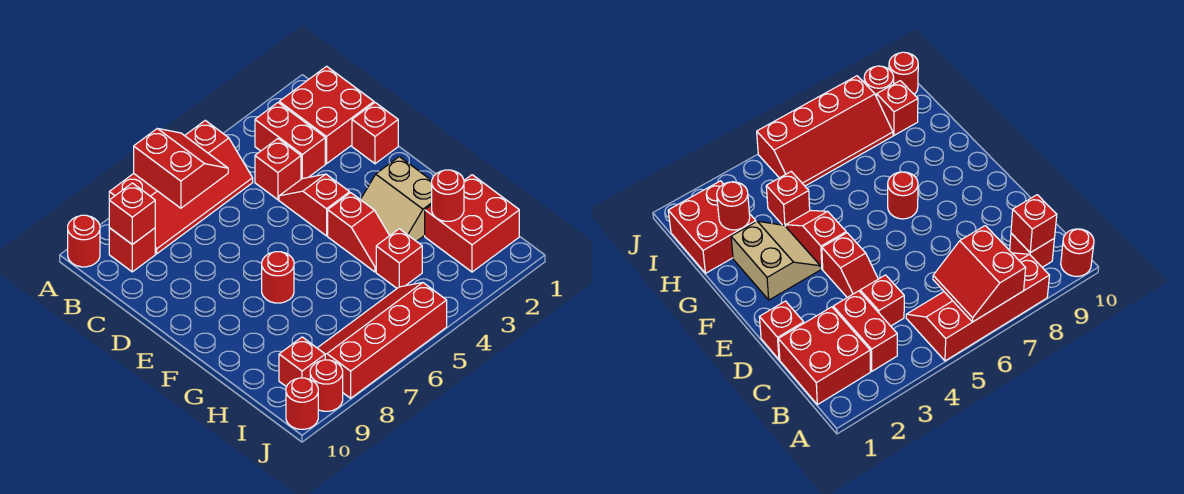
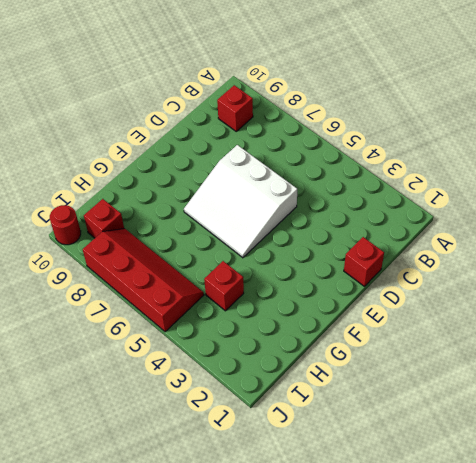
white slope D5:F7 level 1 top D -> red round brick F7 level 1
none -> red slope A5:B8 level 1 top A
none -> red round brick A10 level 1
none -> red brick B1:C2 level 1

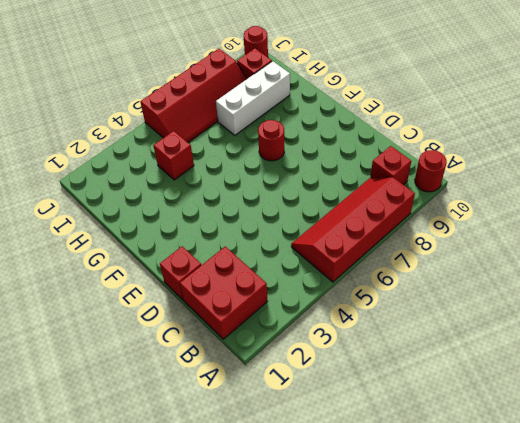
white brick H7:H9 level 1 -> none
none -> red brick B3:C3 level 1
none -> red brick C4 level 1
none -> red slope D4:E4 level 1 top E

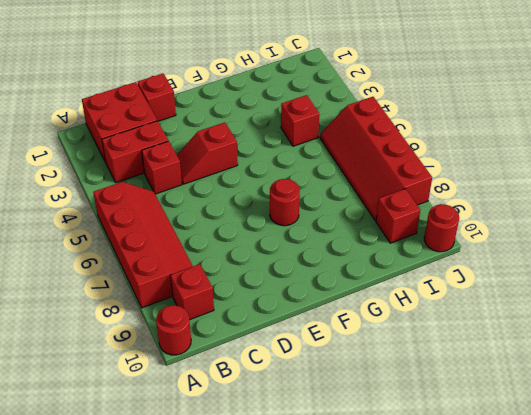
none -> tan slope F2:G3 level 1 top 2
none -> red slope F4:G4 level 1 top F
none -> red brick H1:I2 level 1

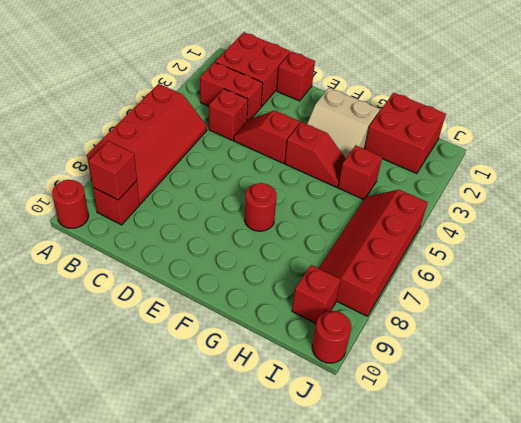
none -> red round brick J9 level 1
none -> red slope A6:B7 level 2 top 7
none -> red round brick H2 level 2

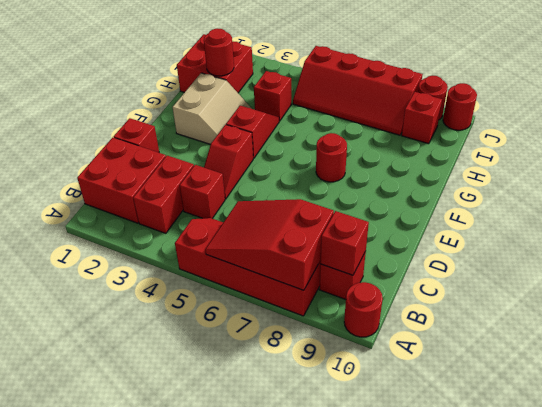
red slope A6:B8 level 2 top 8 -> red slope A6:B7 level 2 top 7

